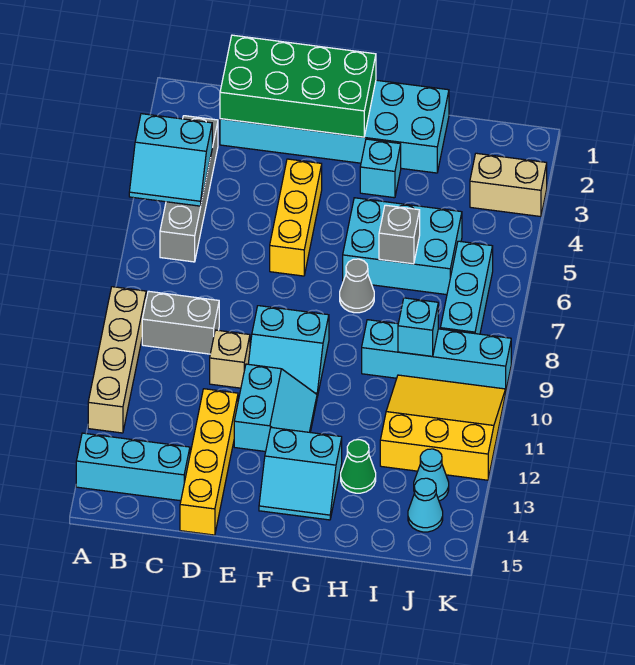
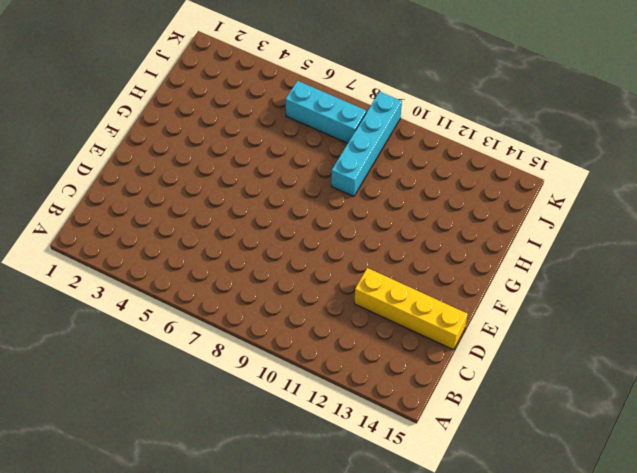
none -> tan brick A9:A12 level 1
none -> cyan brick A14:C14 level 1
none -> grey brick B3:B6 level 1

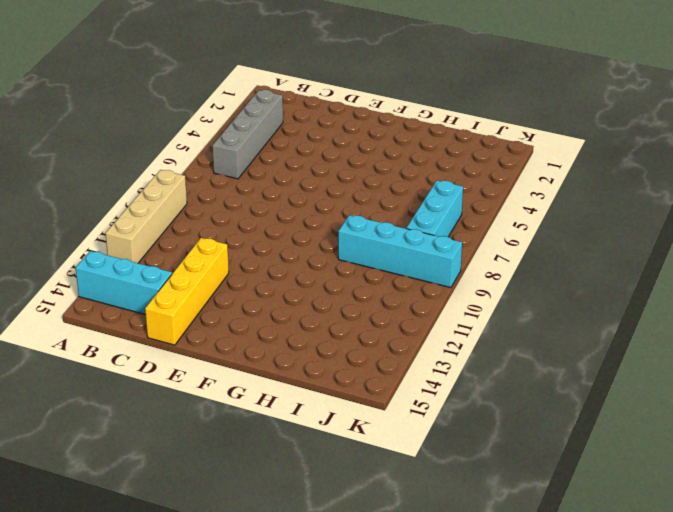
none -> grey brick B9:C9 level 1
none -> cyan brick C1:H2 level 1
none -> tan brick D10 level 1

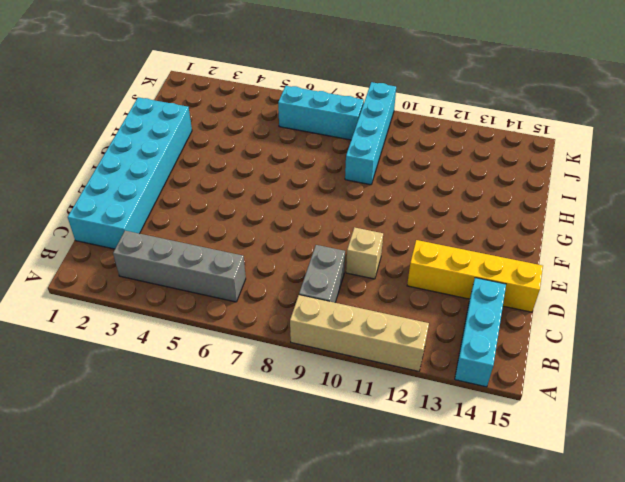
none -> yellow brick E4:E6 level 1
none -> cyan slope E9:F10 level 1 top 9
none -> cyan slope E11:F12 level 1 top E

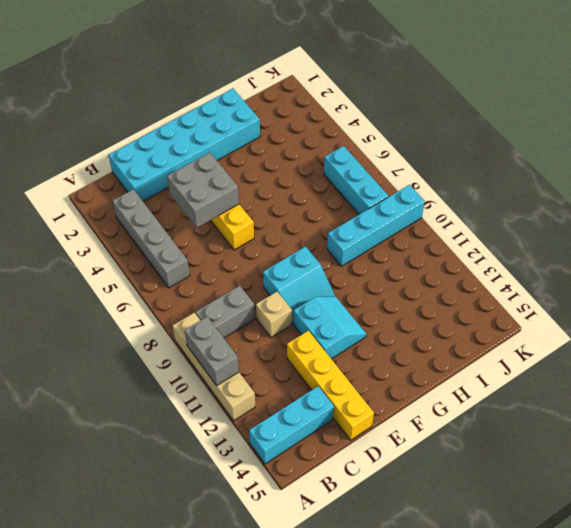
grey brick A10:A11 level 2 -> none
grey brick D4:E5 level 2 -> none
none -> cyan slope F13:G14 level 1 top 13
none -> cyan brick G3 level 1
none -> cyan brick G5:I6 level 1

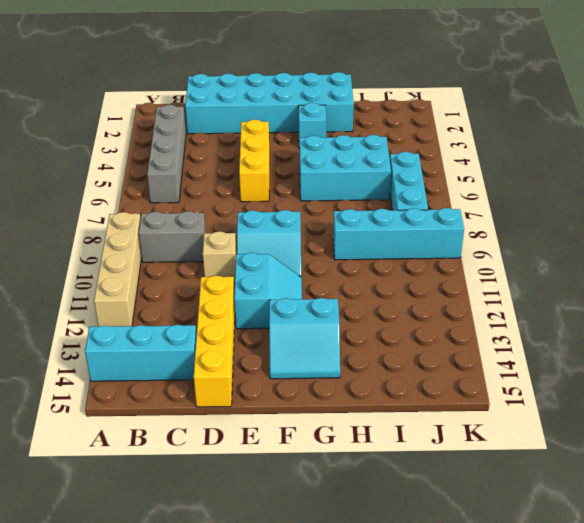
none -> grey cone G7 level 1
none -> green cone H13 level 1
none -> yellow slope I10:K12 level 1 top 12

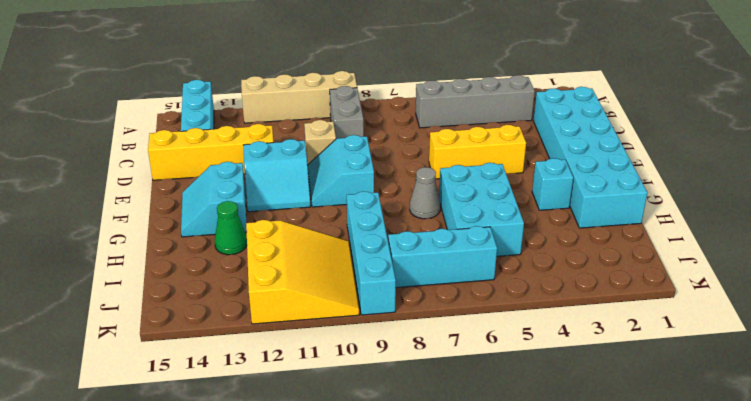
none -> tan brick J3:K3 level 1
none -> cyan cone J13 level 1
none -> cyan cone J14 level 1

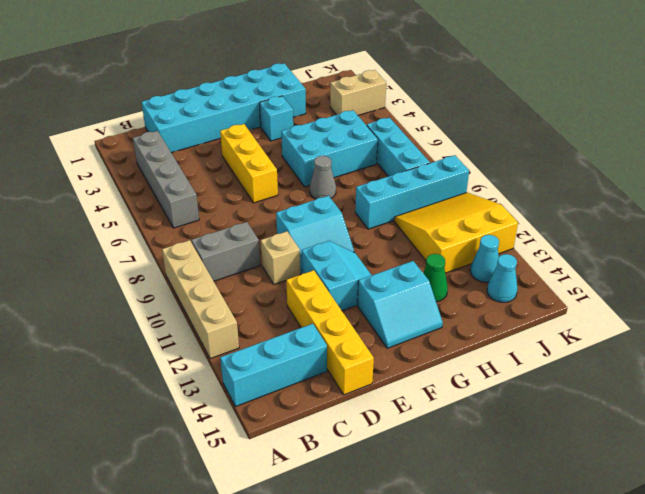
none -> cyan slope A4:B5 level 2 top 4
none -> green brick C1:F2 level 2
none -> grey brick H6 level 2

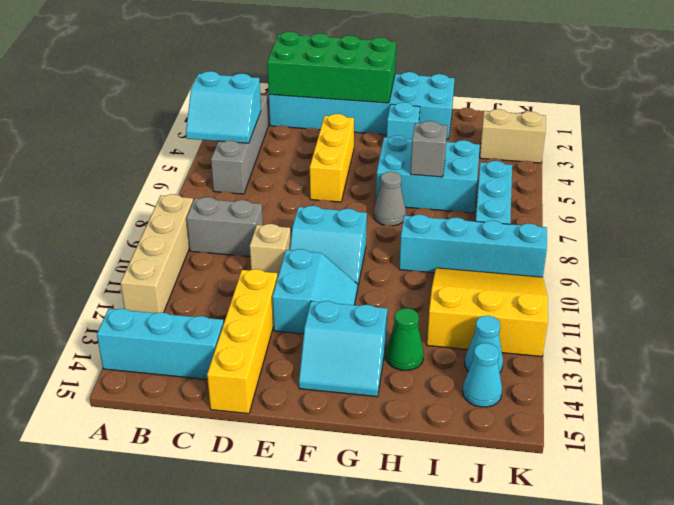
none -> cyan brick I9 level 2

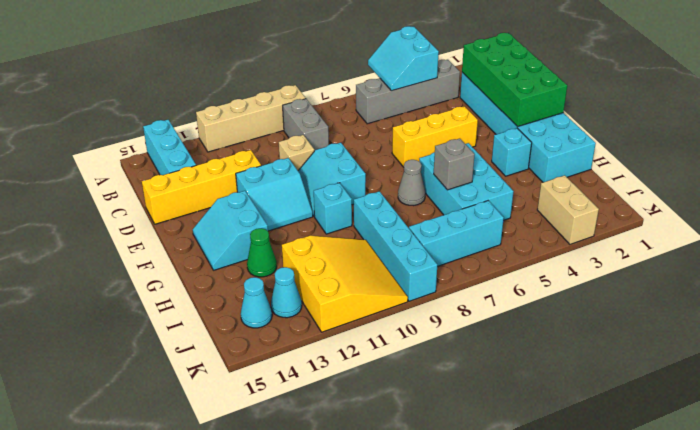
cyan brick G10 level 1 -> cyan brick I9 level 2

